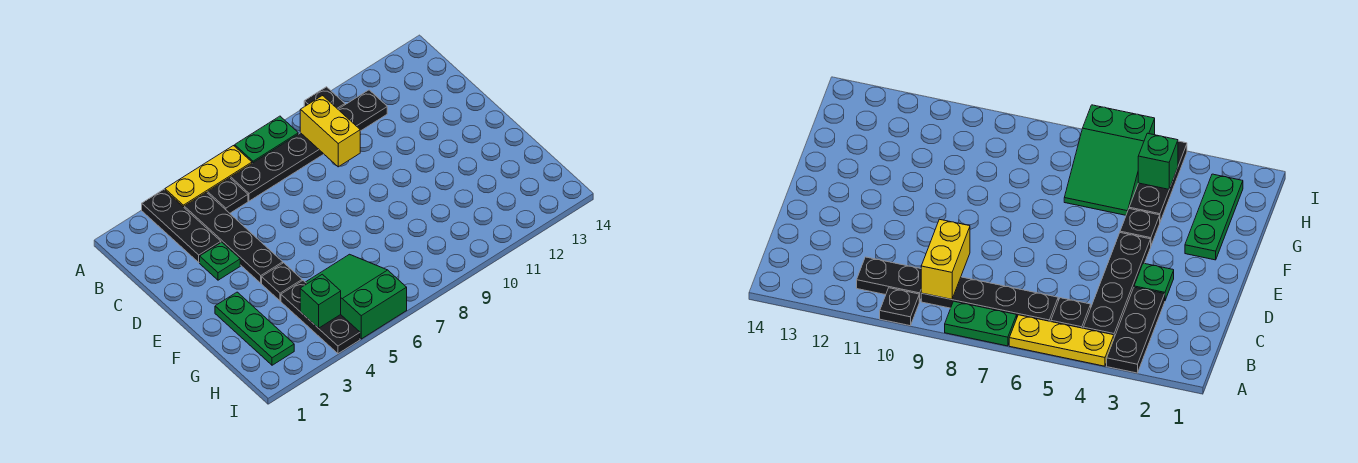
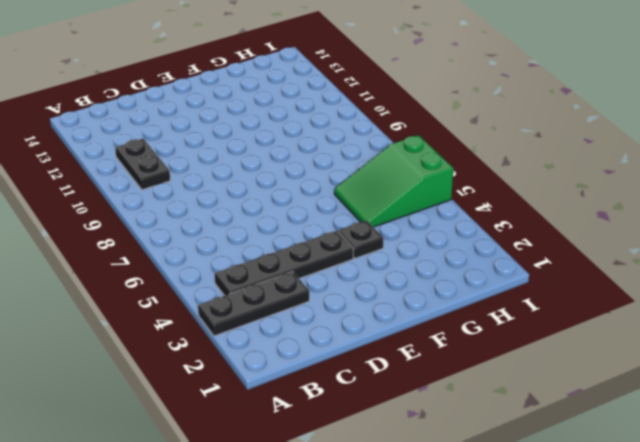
none -> yellow plate A4:A6 level 1
none -> green plate A7:A8 level 1
none -> black plate A10 level 1

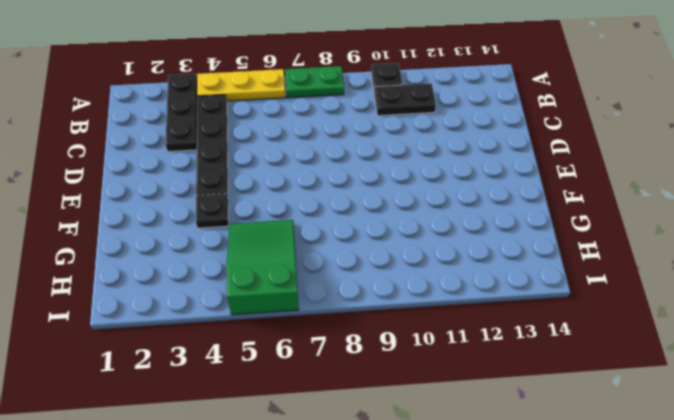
none -> black plate B5 level 1
none -> black plate B6:B9 level 1
none -> green plate D3 level 1

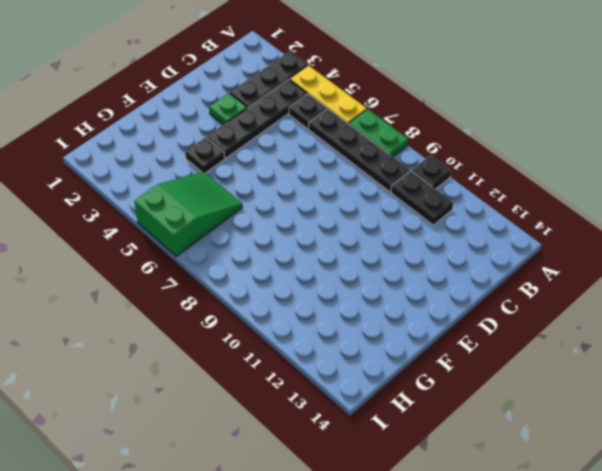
none -> green plate F2:H2 level 1
none -> black plate G4:I4 level 1
none -> yellow brick B9:C9 level 2

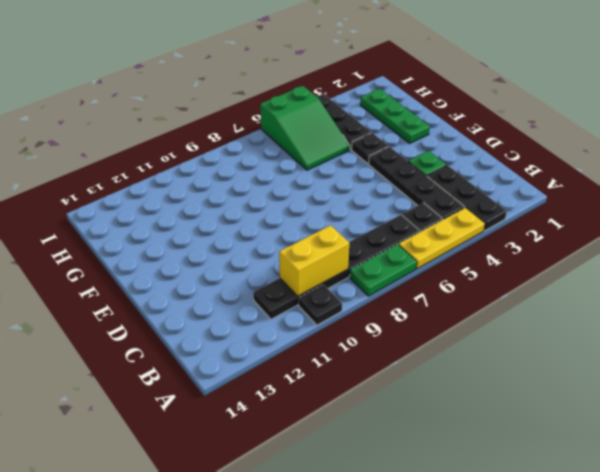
yellow brick B9:B10 level 2 -> yellow brick B9:C9 level 2
none -> green brick H4 level 2

